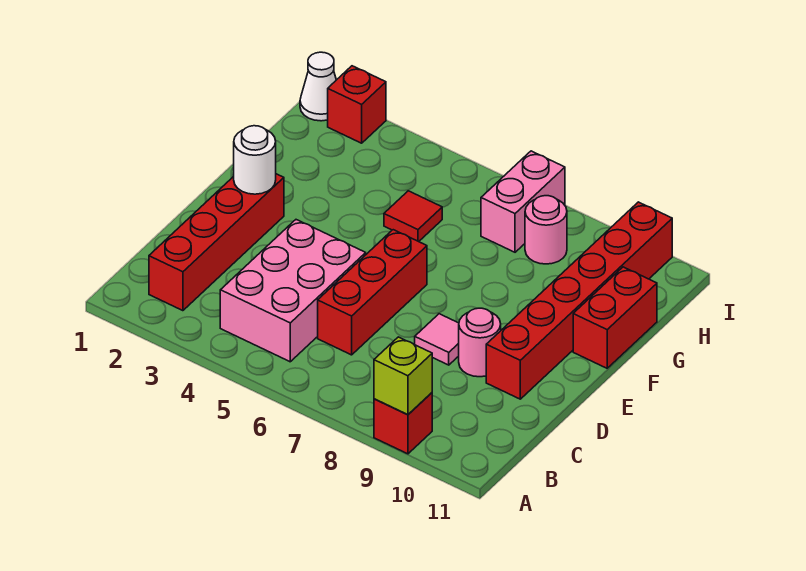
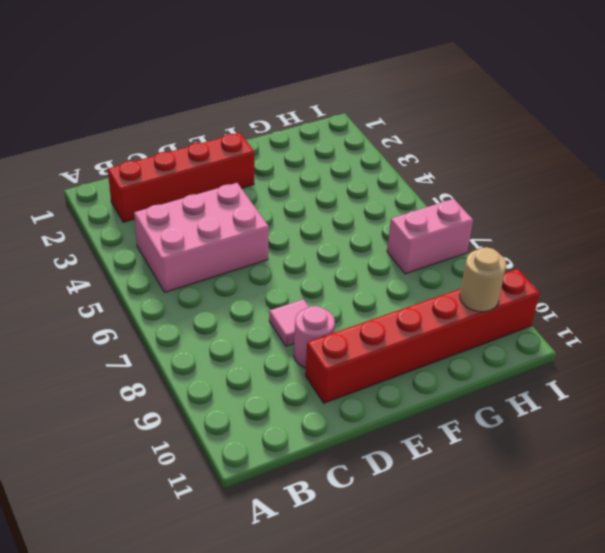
tan round brick H10 level 2 -> none
none -> red brick A9 level 1
none -> red brick C6:E6 level 1
none -> red brick F11:G11 level 1

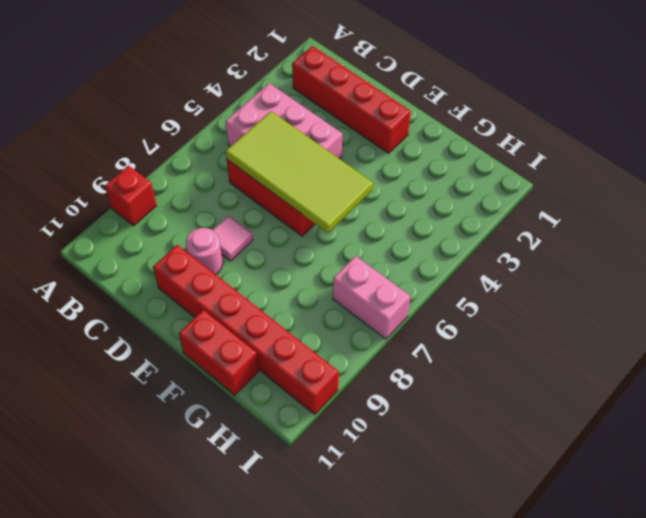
lime tile C5:F6 level 2 -> none
none -> red tile G5 level 1
none -> pink round brick H8 level 1
none -> white cone I1 level 1

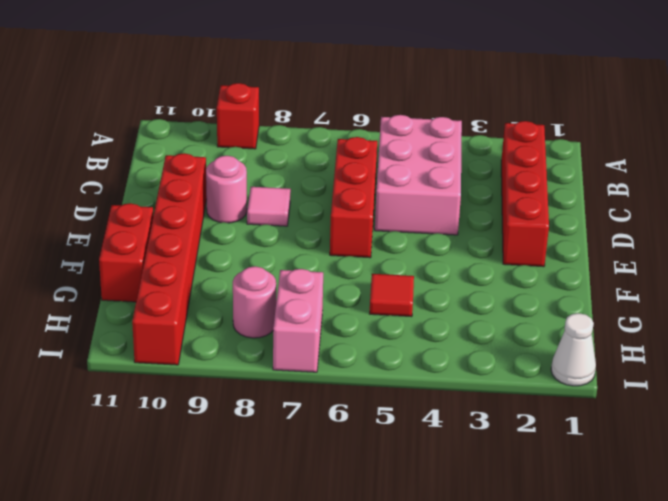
none -> red brick I2 level 1
none -> lime brick A9 level 2
none -> white round brick E2 level 2

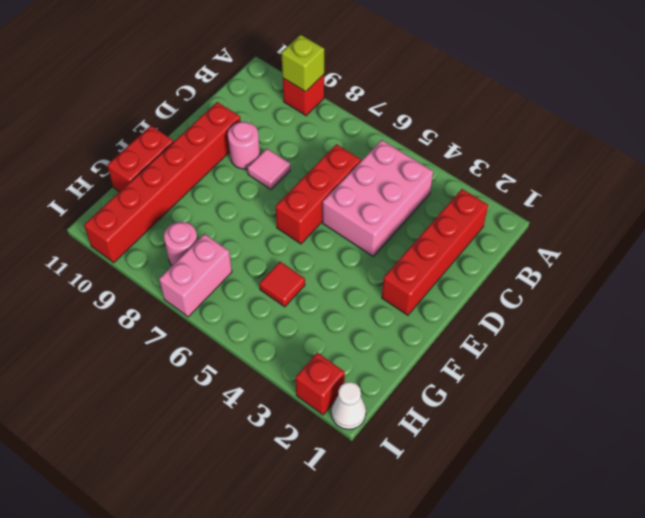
none -> white round brick E2 level 2

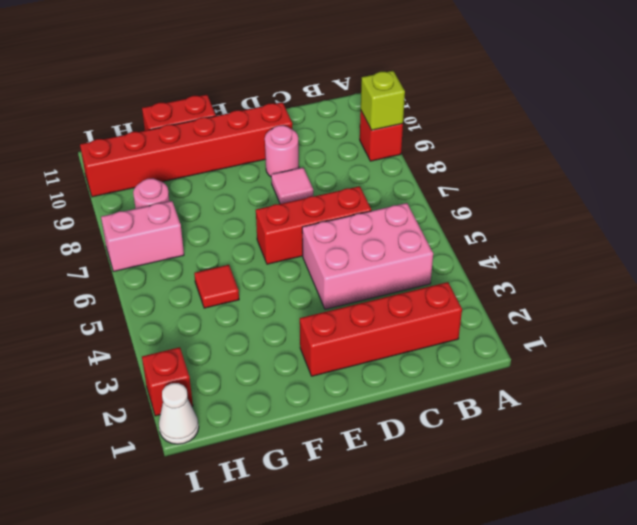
none -> white round brick E2 level 2

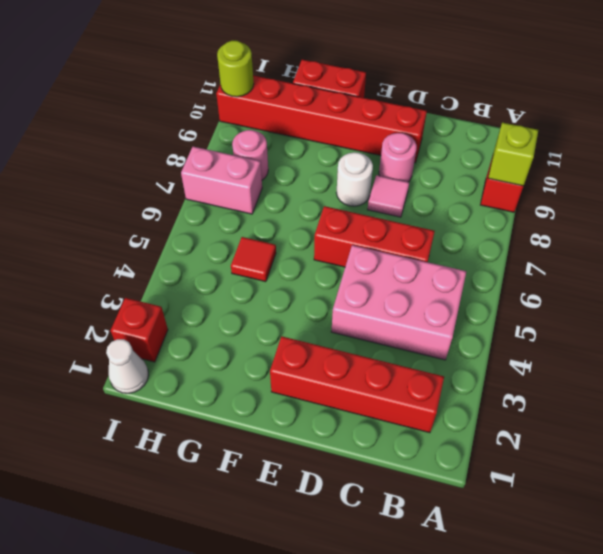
white round brick E8 level 1 -> white round brick E2 level 2
lime round brick I10 level 2 -> none

